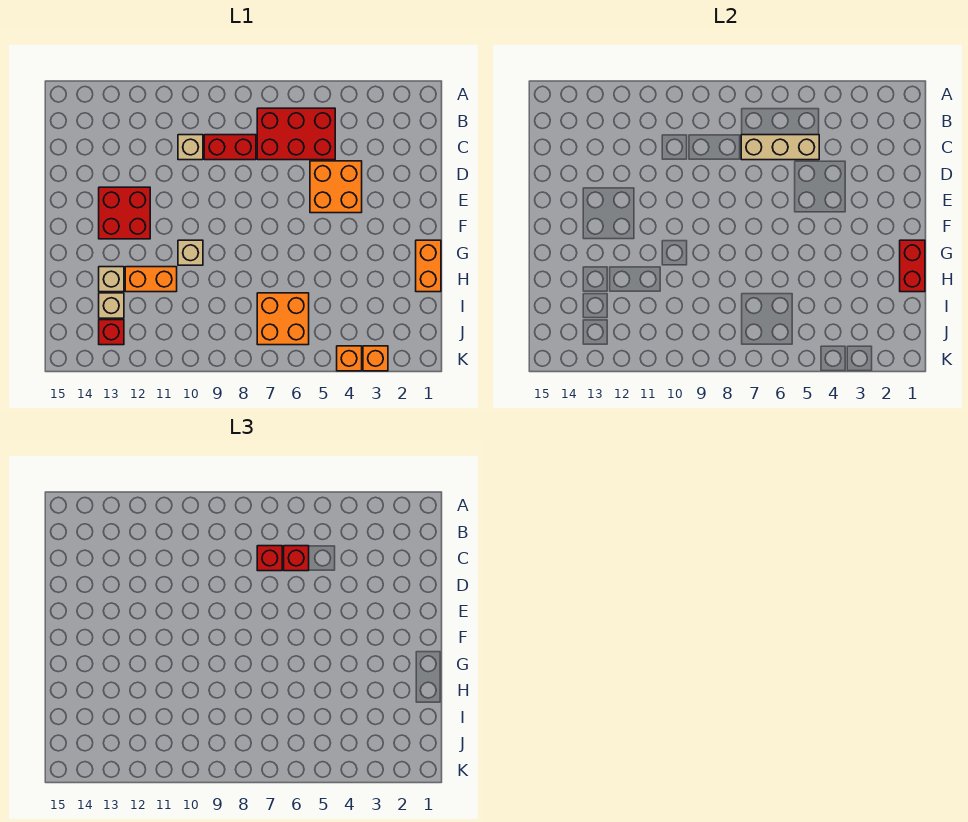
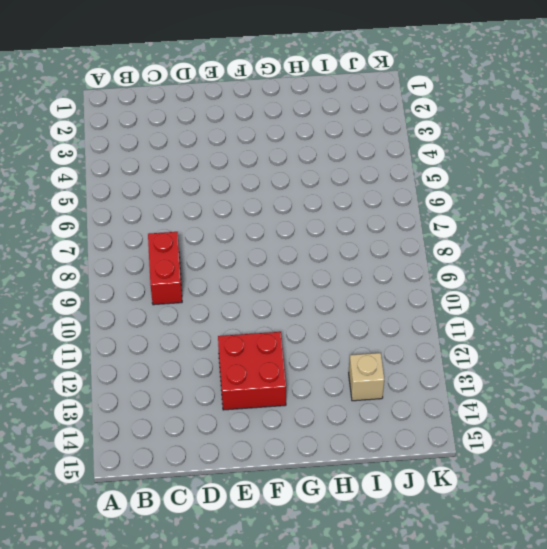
none -> red brick B5:C7 level 1
none -> tan brick C10 level 1
none -> orange brick D4:E5 level 1

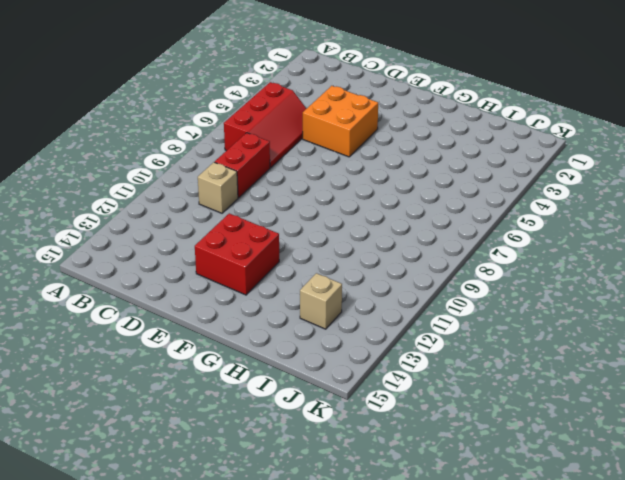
red slope B5:C7 level 1 top B -> red brick B5:C7 level 1
none -> orange brick G1:H1 level 1
none -> tan brick G10 level 1
none -> orange brick H11:H12 level 1

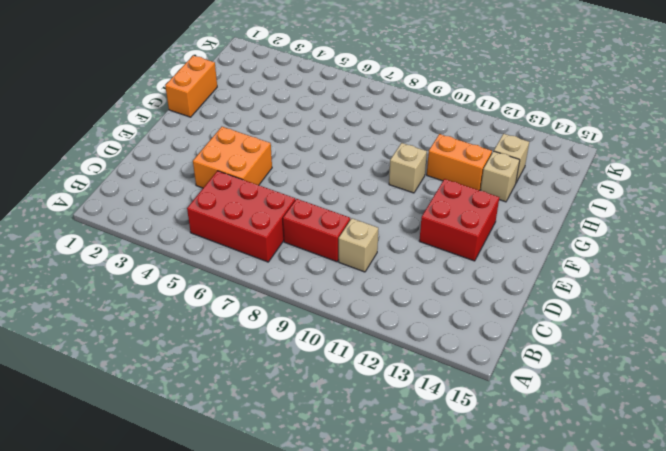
none -> orange brick I6:J7 level 1
none -> red brick J13 level 1
none -> orange brick K3 level 1

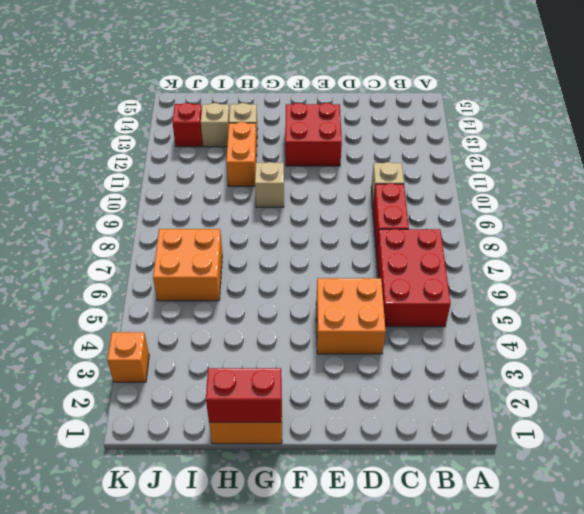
none -> orange brick K4 level 1
none -> tan brick C5:C7 level 2
none -> red brick C6 level 3

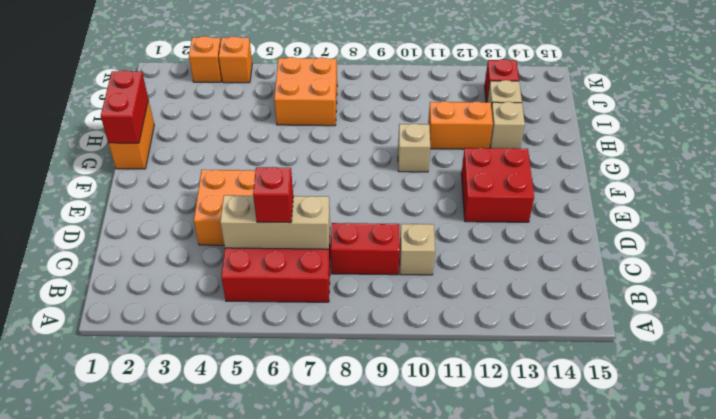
none -> red brick C7 level 3

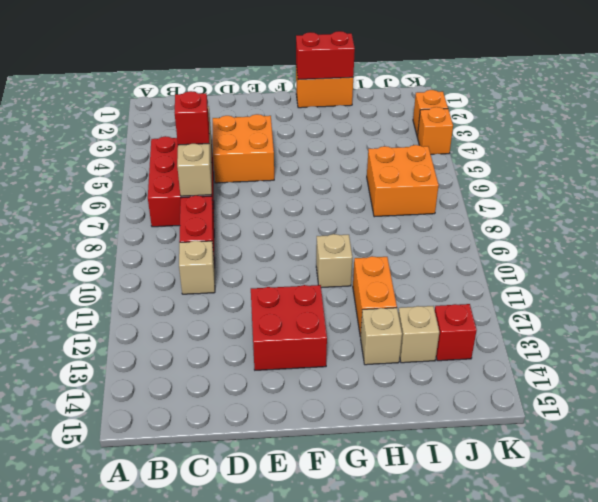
none -> red brick C7 level 3

